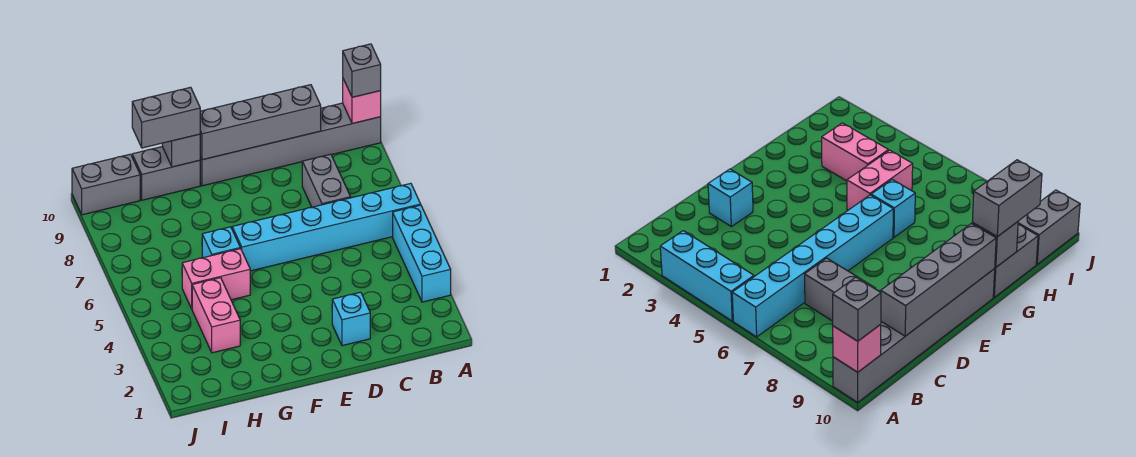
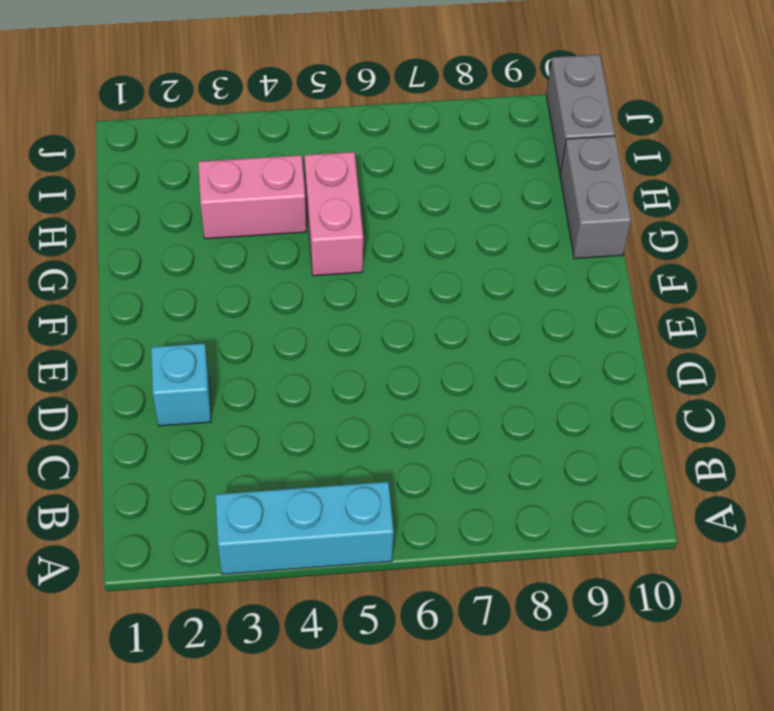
none -> cyan brick A6:F6 level 1
none -> grey brick A10:F10 level 1
none -> grey brick C7:C8 level 1

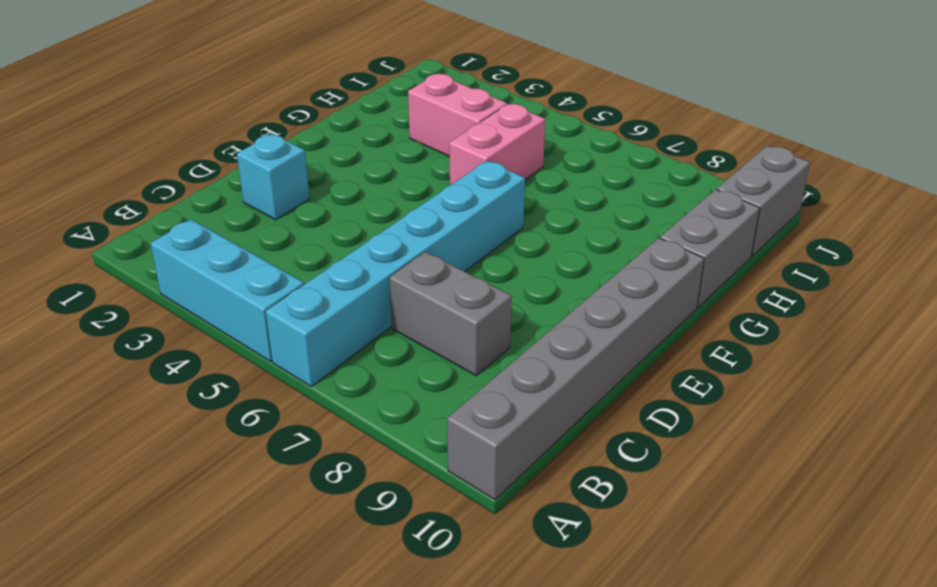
none -> cyan brick G6 level 1
none -> pink brick A10 level 2
none -> grey brick C10:F10 level 2

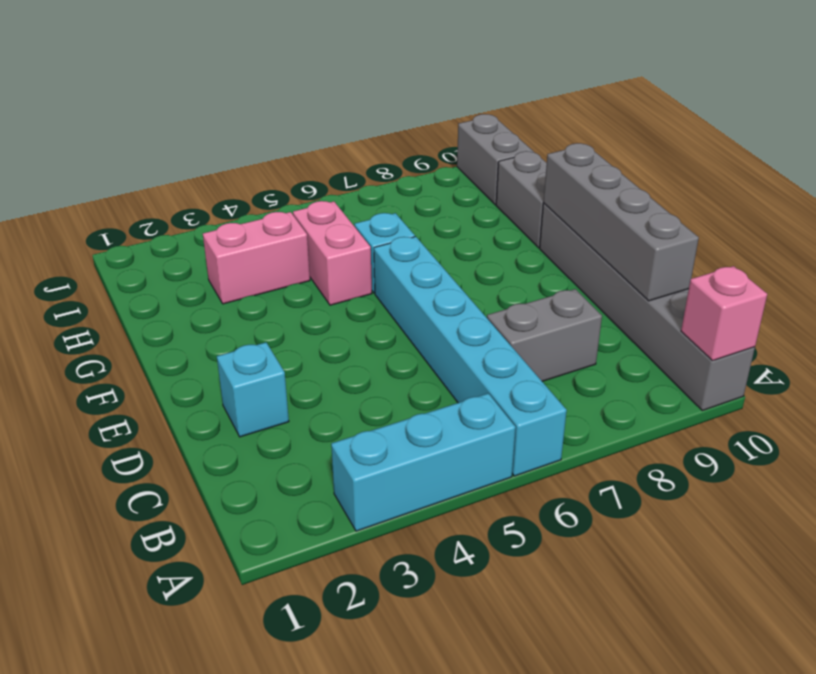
none -> grey brick G10 level 2
none -> grey brick A10 level 3
none -> grey brick G10:H10 level 3

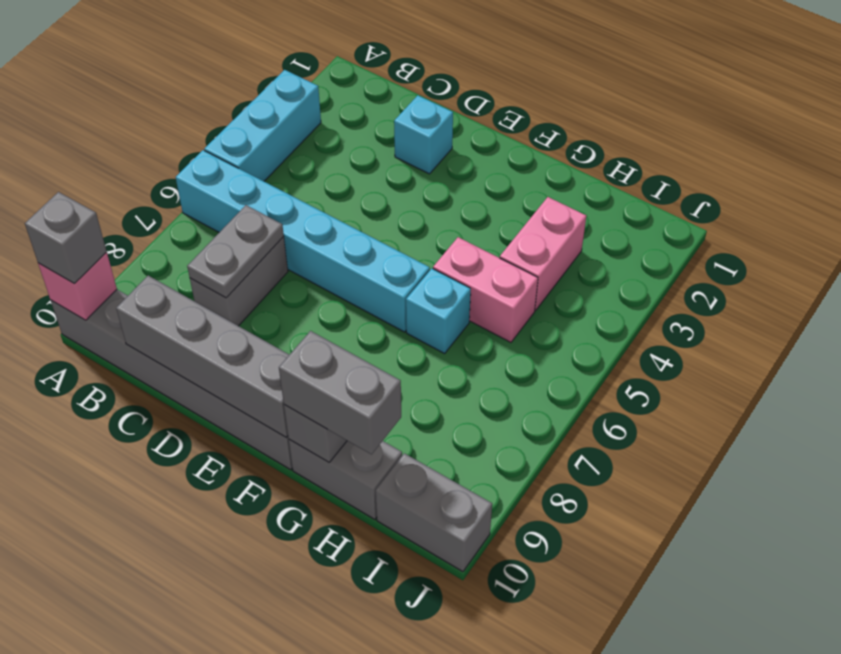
grey plate C7:C8 level 2 -> none

